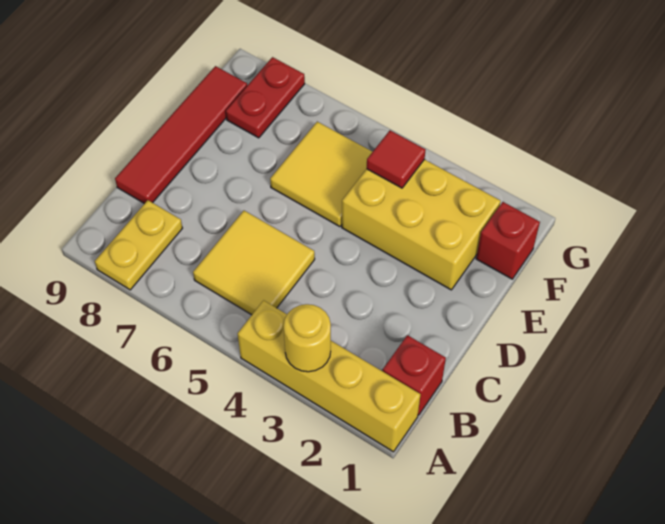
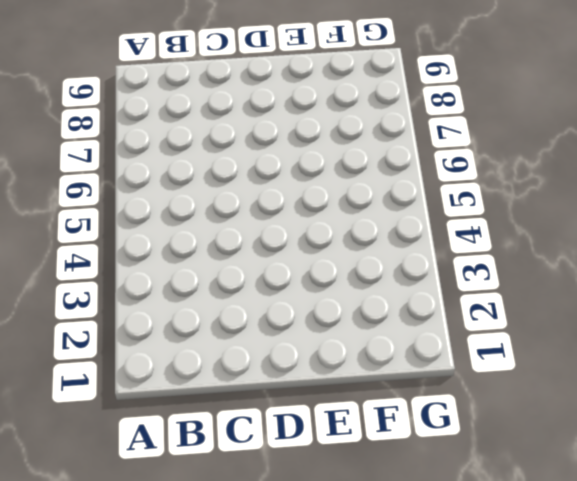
none -> yellow brick A1:A4 level 1
none -> yellow plate A8:B8 level 1

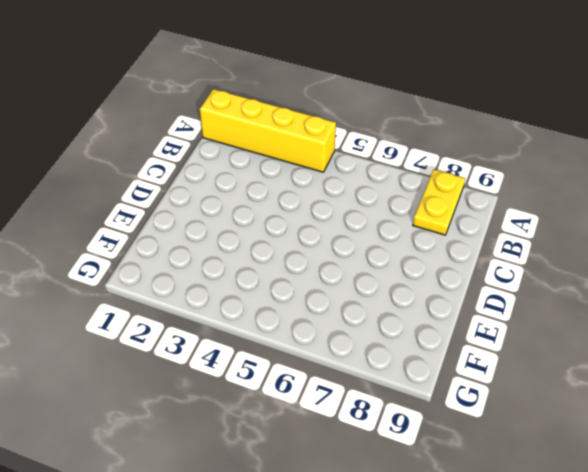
none -> red brick B1 level 1
none -> yellow tile B5:C6 level 1

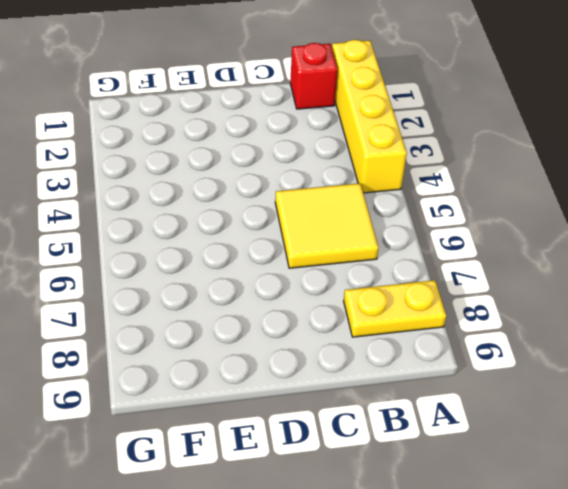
none -> red tile C9:F9 level 1
none -> yellow brick E2:F4 level 1

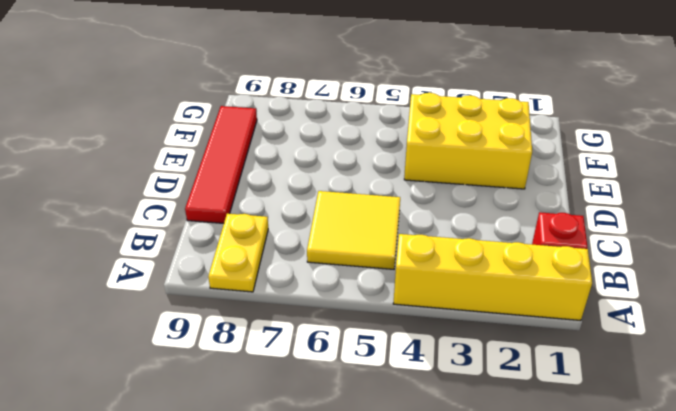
none -> yellow tile E5:F6 level 1
none -> red brick F1 level 1

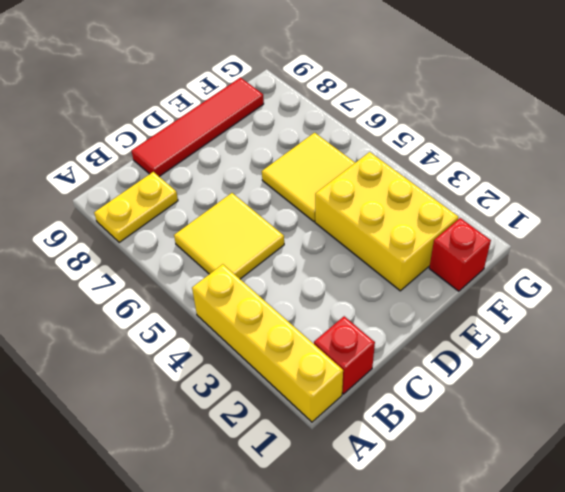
none -> red plate F8:G8 level 1
none -> yellow round brick A3 level 2

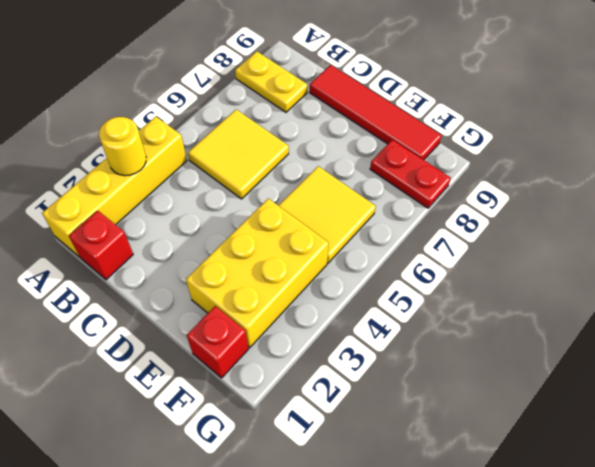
none -> red tile F4 level 2

